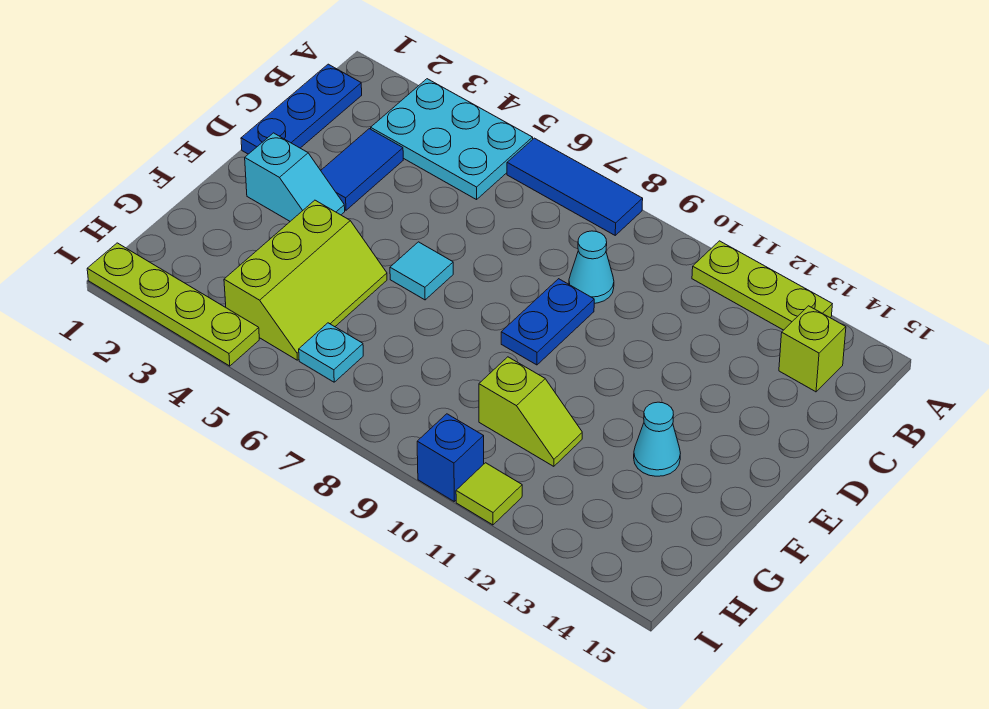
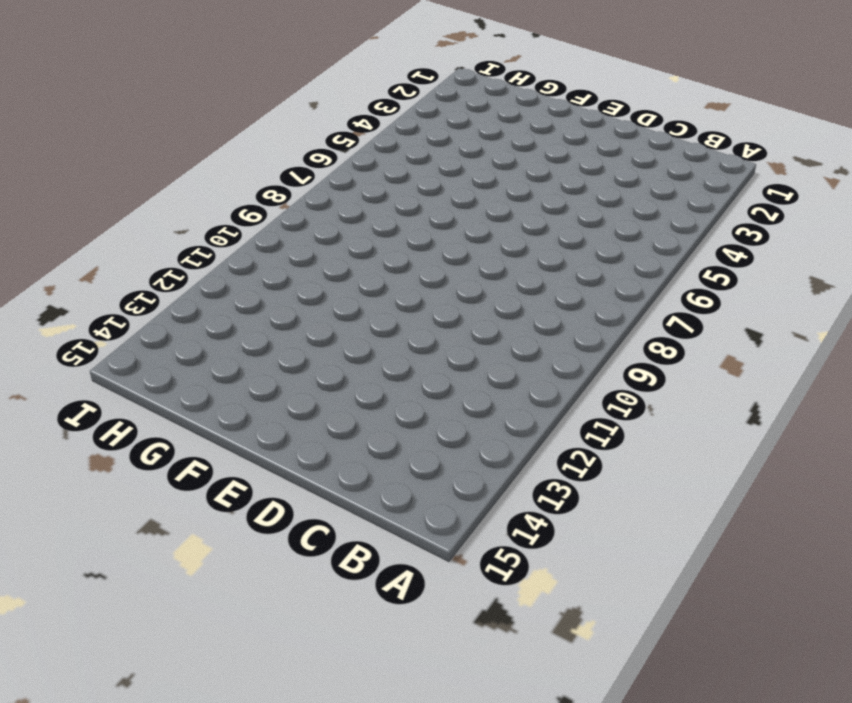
none -> cyan plate A3:B5 level 1
none -> blue tile A6:A8 level 1
none -> lime plate A11:A13 level 1

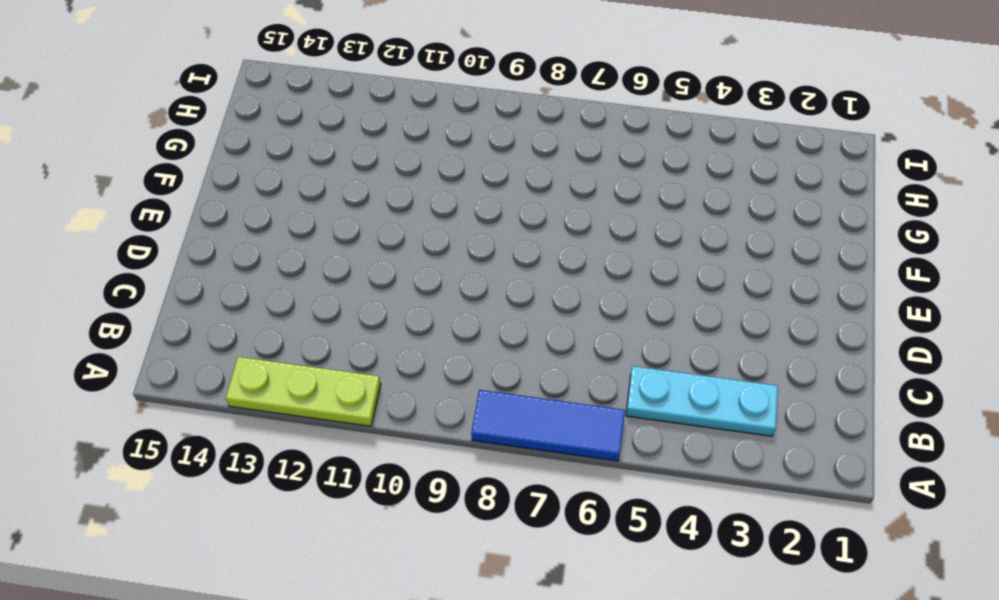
cyan plate B3:B5 level 1 -> cyan plate A3:B5 level 1
none -> blue plate B1:D1 level 1
none -> lime brick B14 level 1
none -> blue tile C3:D3 level 1

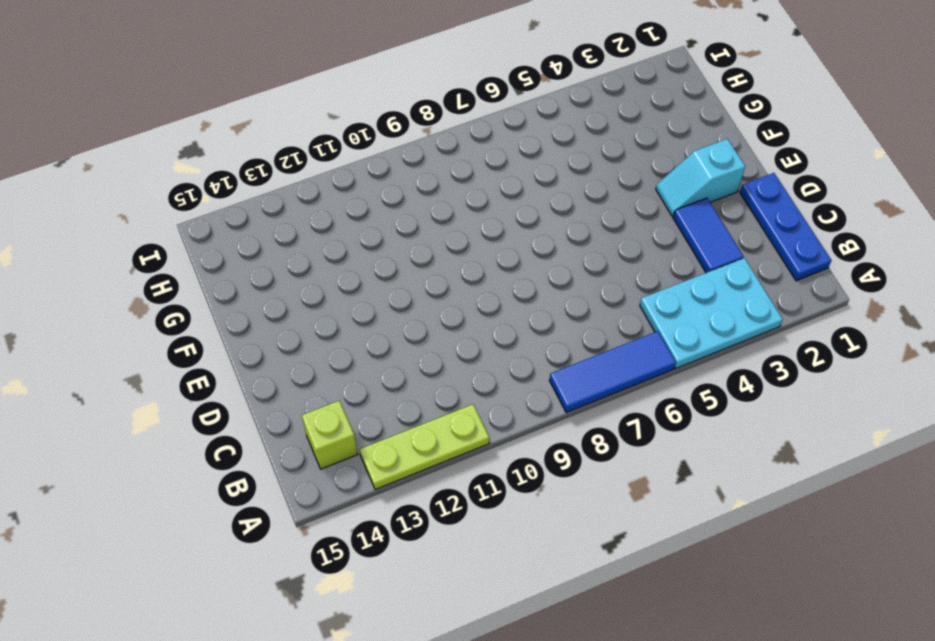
none -> cyan cone C9 level 1
none -> blue plate D9:E9 level 1
none -> cyan tile E6 level 1

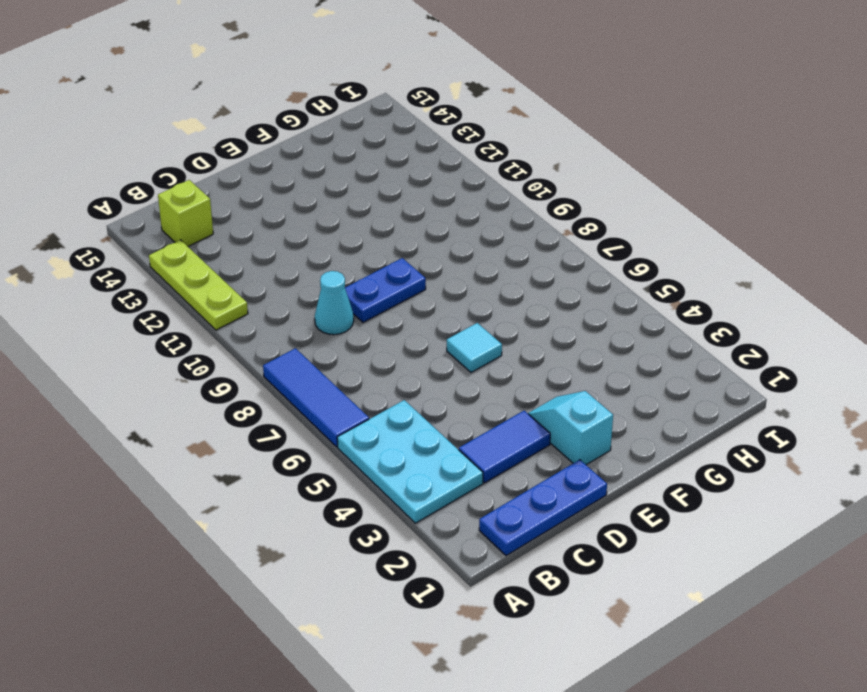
none -> lime slope F4:H5 level 1 top 4
none -> cyan cone F13 level 1
none -> lime slope G10:G11 level 1 top 10

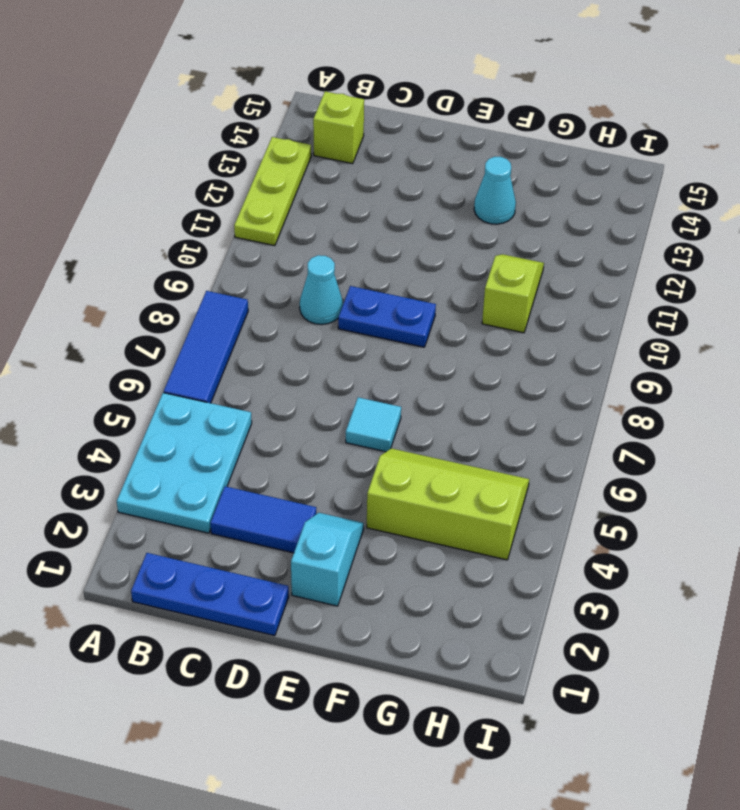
none -> cyan plate H6 level 1
none -> lime plate I1:I4 level 1
none -> blue brick I10 level 1

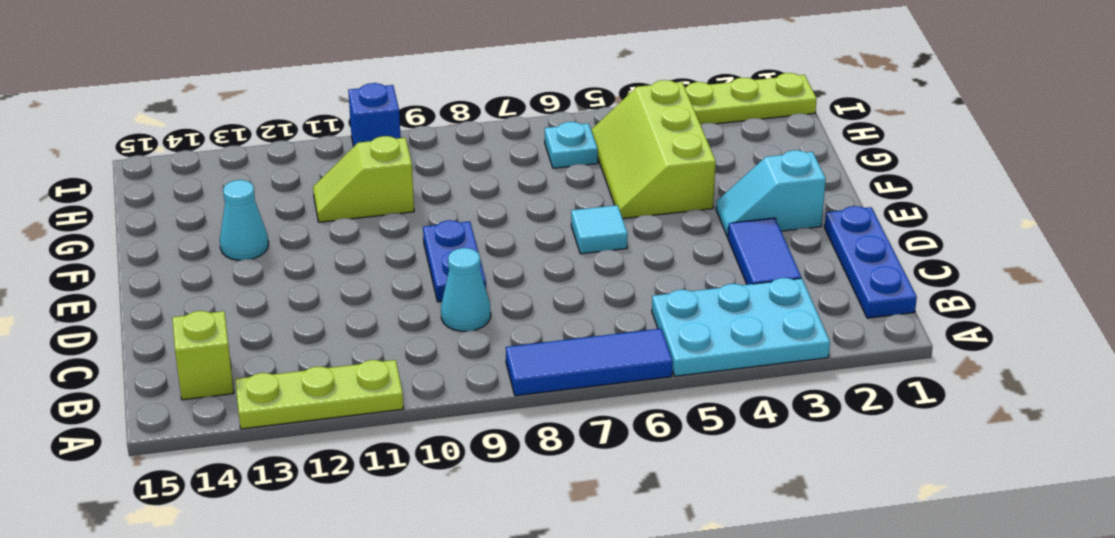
none -> lime tile I11 level 1

